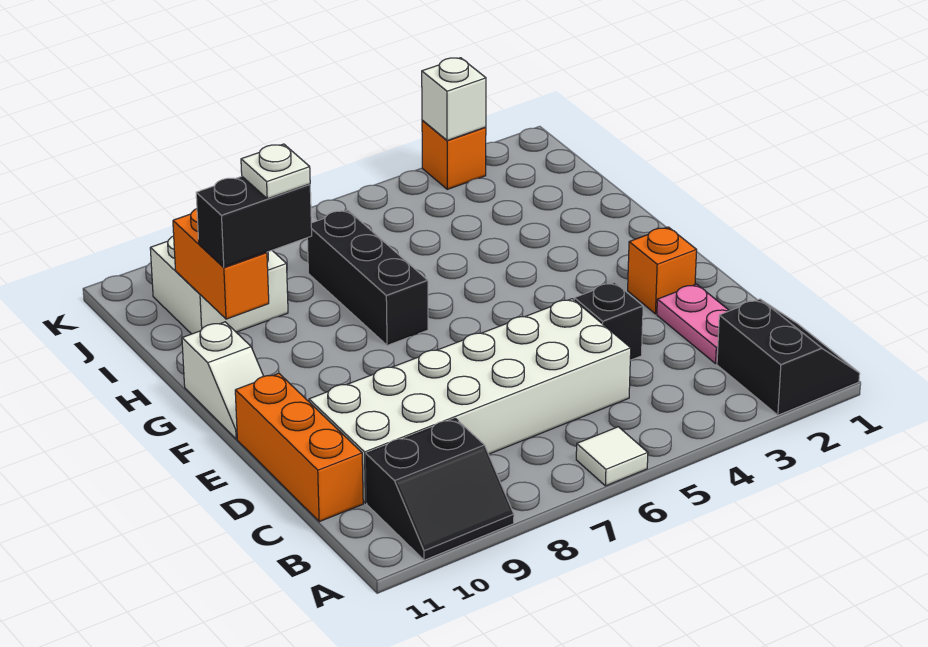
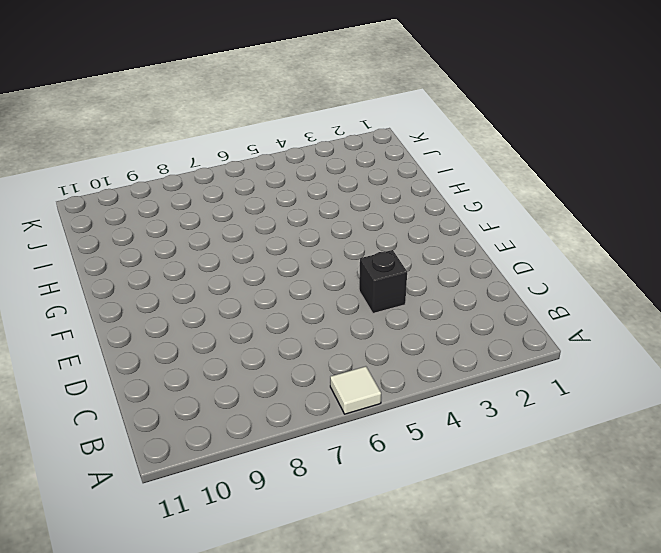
none -> black slope A1:B2 level 1 top 2
none -> black slope A9:B10 level 1 top B
none -> pink plate C2:D2 level 1

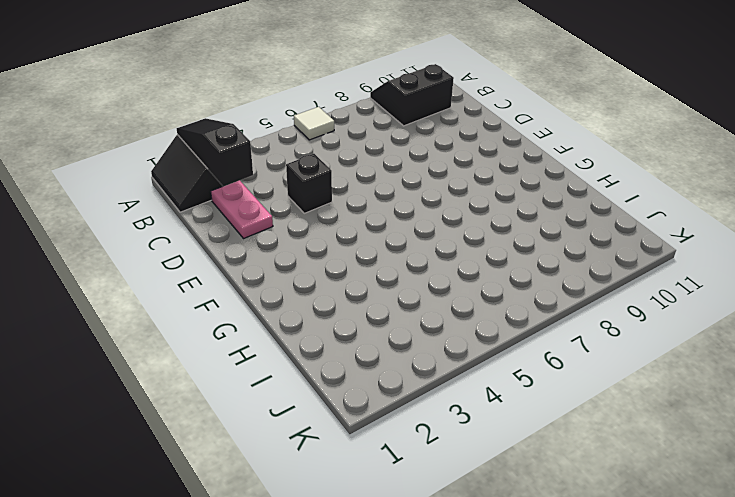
black slope A2:C2 level 2 top C -> none
none -> white brick C5:D10 level 1
none -> orange brick C11:E11 level 1
none -> orange brick E2 level 1

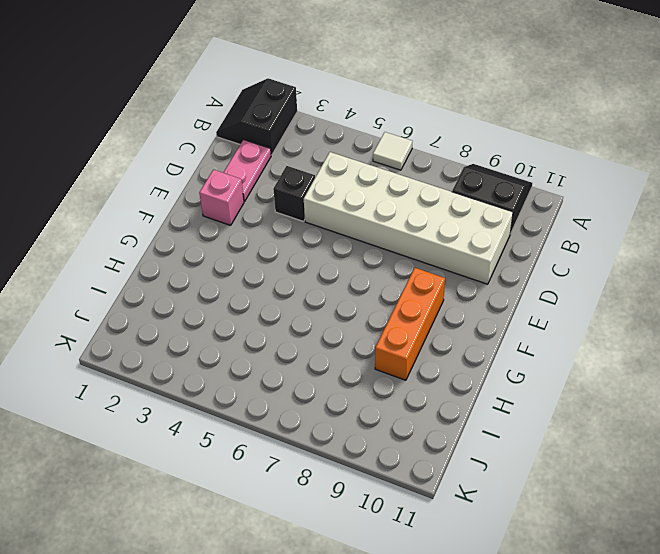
pink brick E2 level 1 -> orange brick E2 level 1
orange brick F9:H9 level 1 -> orange brick C11:E11 level 1
none -> white slope F11:G11 level 1 top G
none -> black brick G7:I7 level 1
none -> white brick I9:J10 level 1

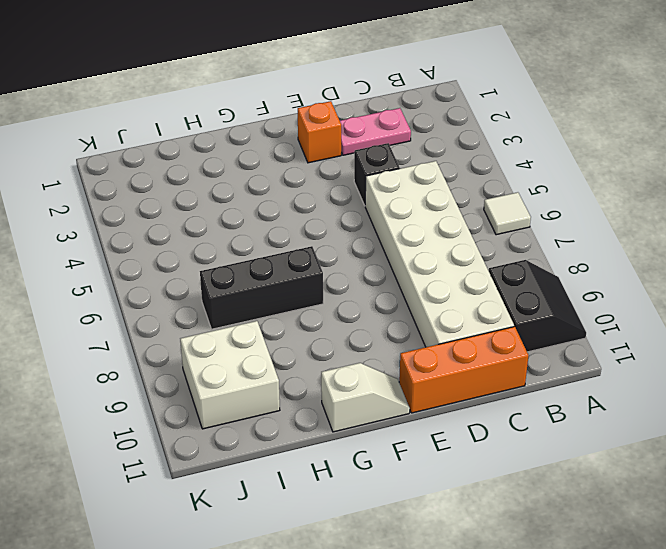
none -> black slope A1:B2 level 1 top 2
none -> orange brick K3 level 1
none -> orange brick H10:I10 level 2

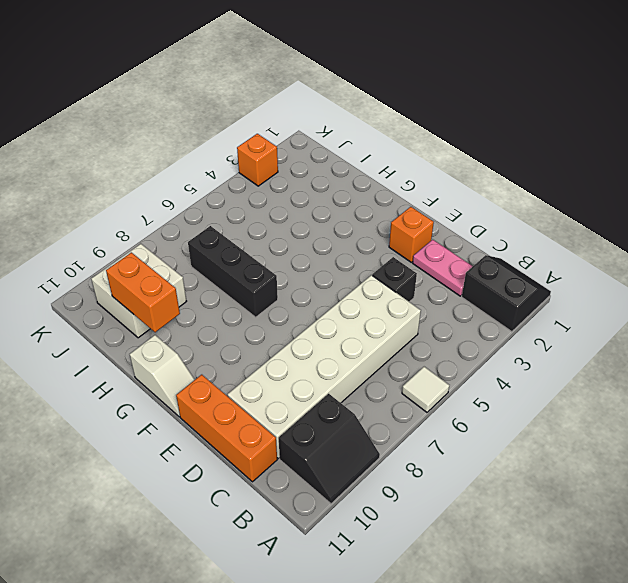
none -> white brick K3 level 2
none -> black brick H9:H10 level 3
none -> white plate H9 level 4

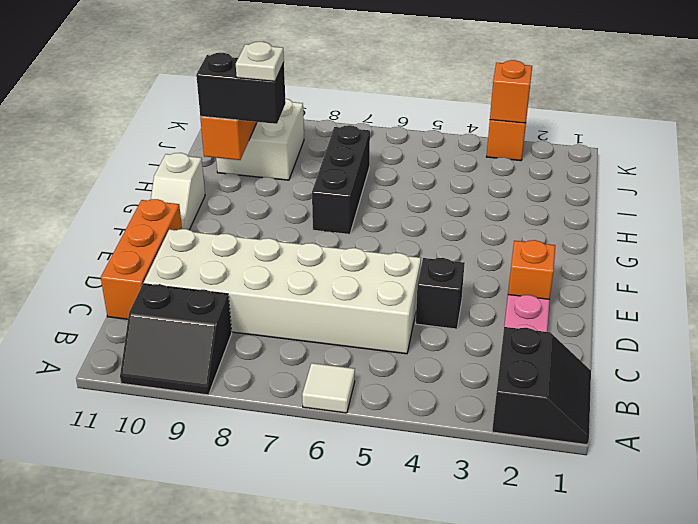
orange brick K3 level 2 -> white brick K3 level 2

